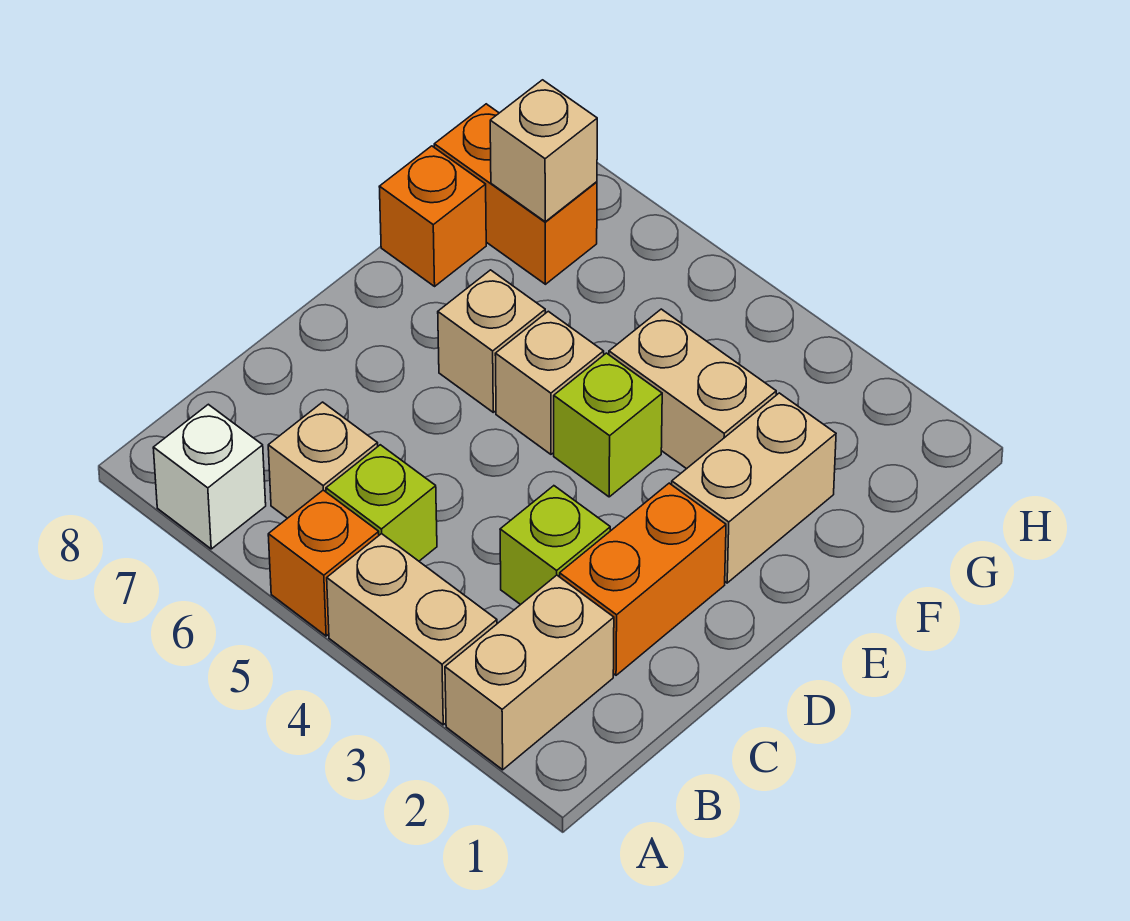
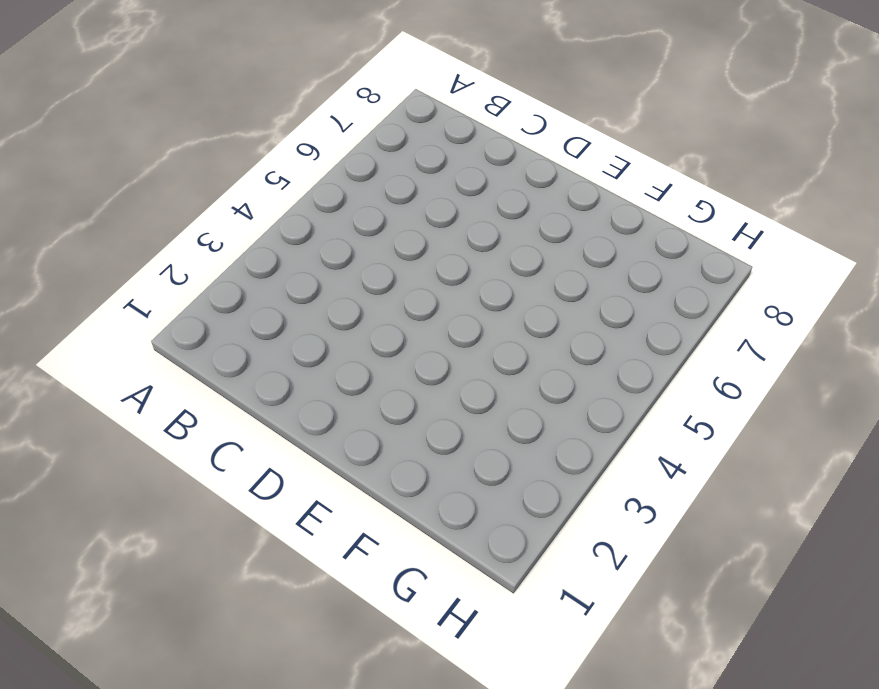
none -> tan brick A2:B2 level 1
none -> tan brick A3:A4 level 1
none -> orange brick A5 level 1

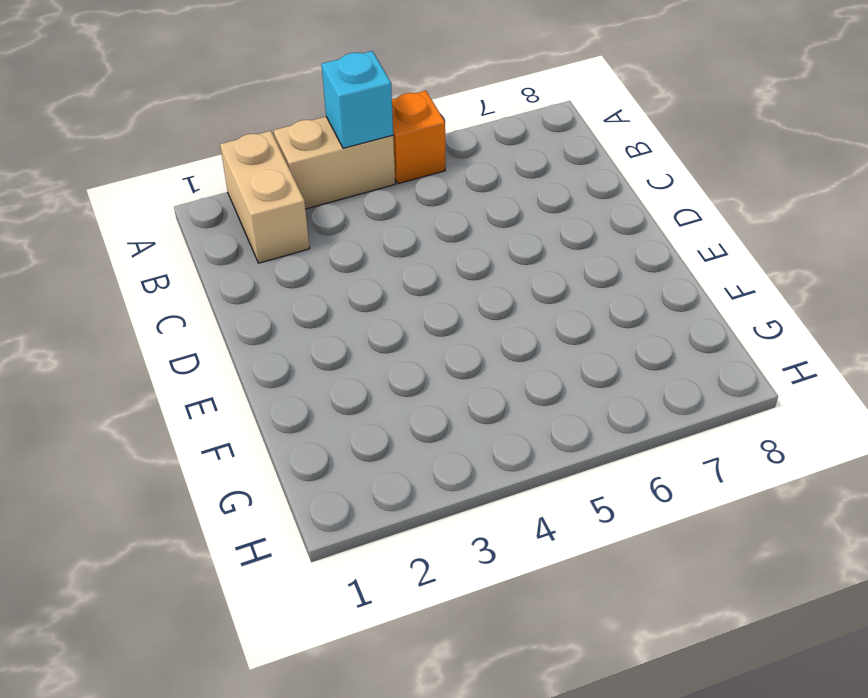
cyan brick A4 level 2 -> none
none -> white brick A7 level 1
none -> lime brick B5 level 1
none -> tan brick B6 level 1

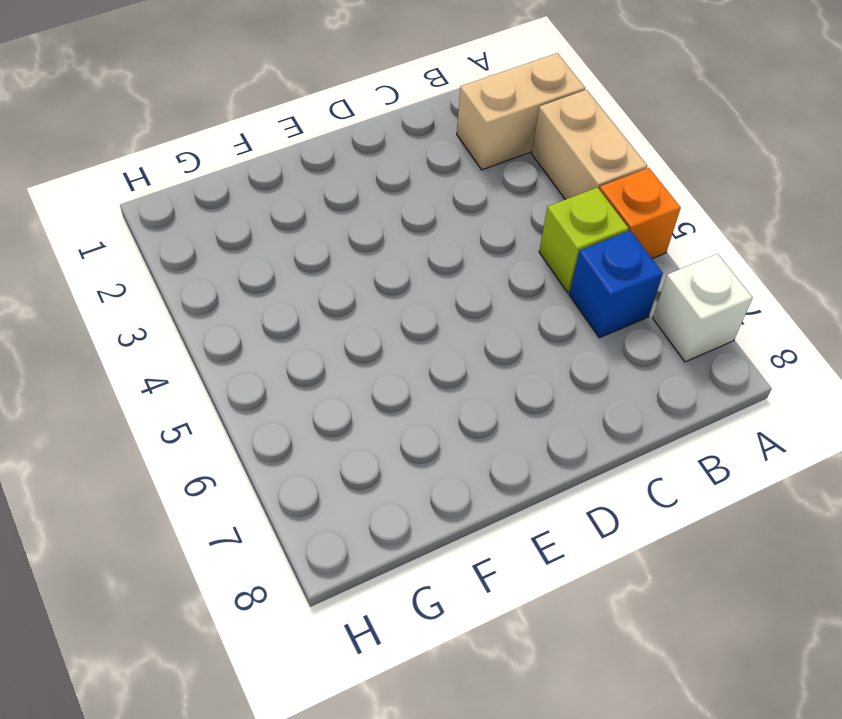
blue brick B6 level 1 -> tan brick B6 level 1
none -> orange brick C2:D2 level 1
none -> lime brick C3 level 1
none -> tan brick E2:F2 level 1

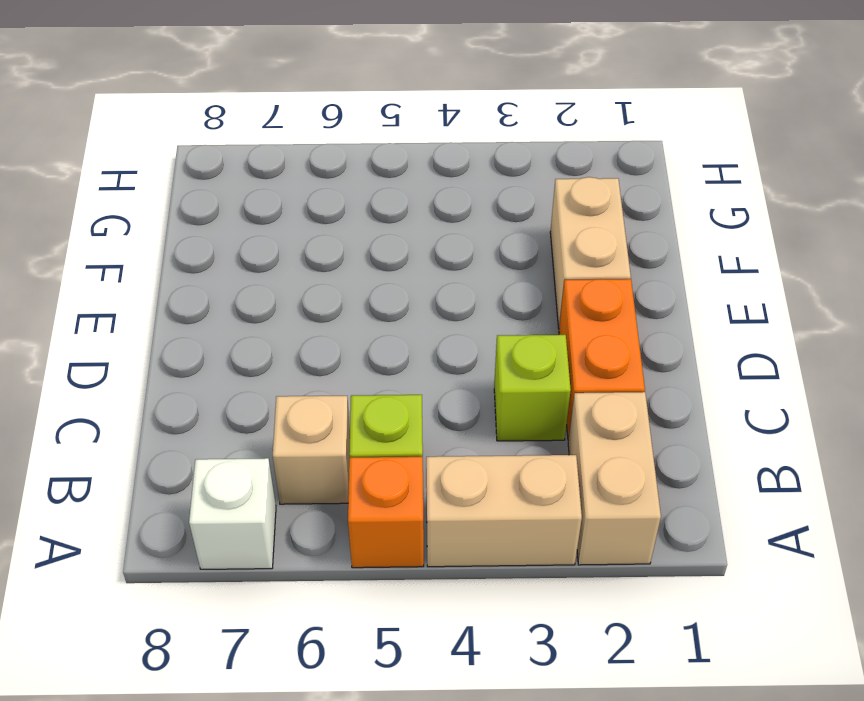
none -> lime brick E4 level 1
none -> tan brick E5 level 1
none -> tan brick E6 level 1

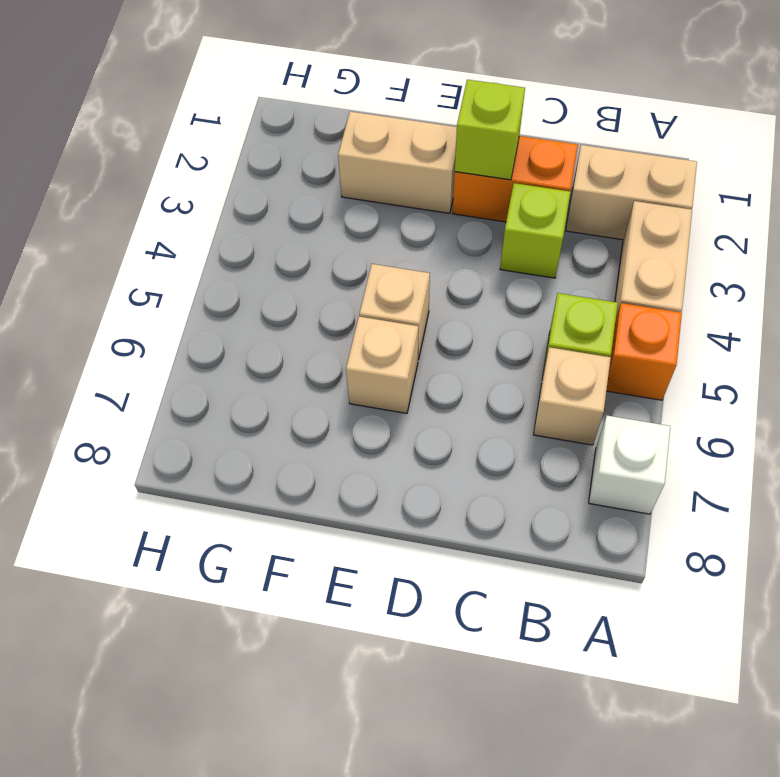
lime brick D2 level 2 -> lime brick E4 level 1
none -> tan brick F3:F4 level 1
none -> orange brick F8 level 1
none -> orange brick G7:G8 level 1

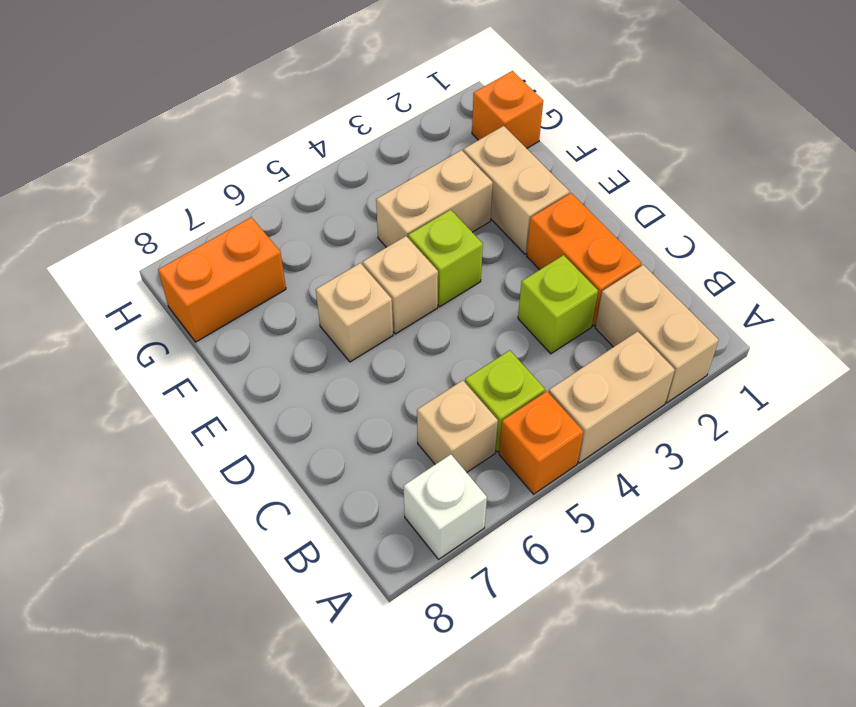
orange brick G1 level 1 -> orange brick F8 level 1
none -> tan brick G7 level 2

